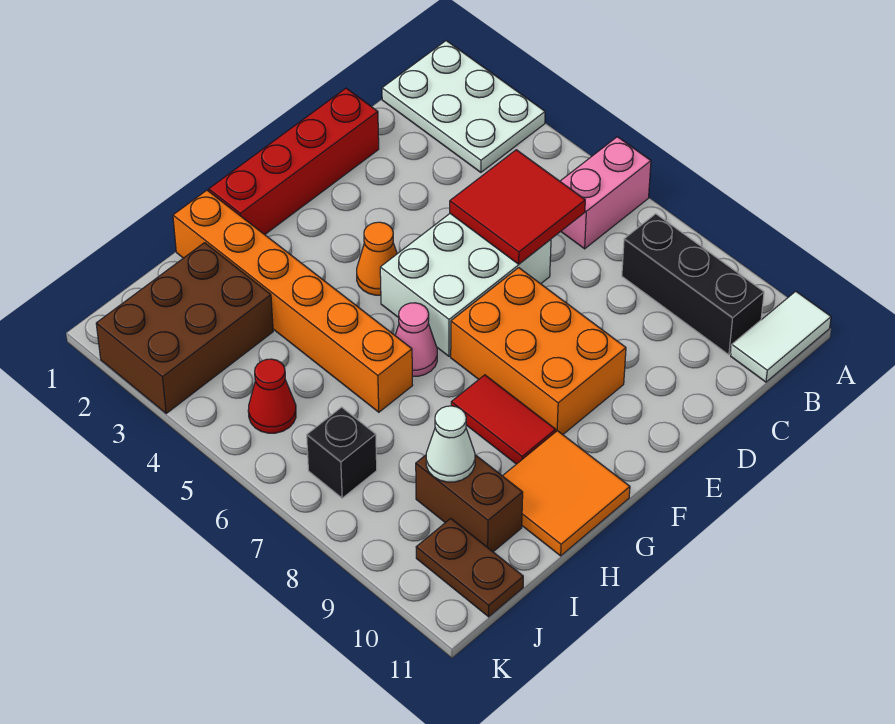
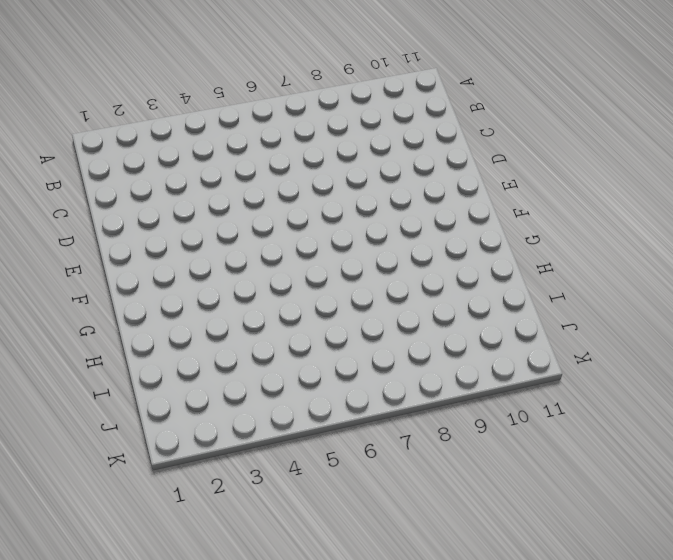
none -> white plate A1:B3 level 1
none -> pink brick A6:B6 level 1
none -> white tile A11:B11 level 1

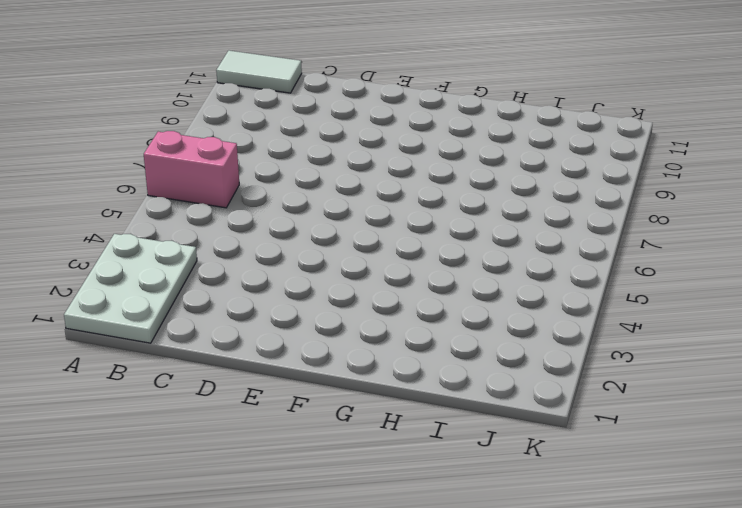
none -> black brick B8:B10 level 1
none -> red brick D1:G1 level 1
none -> white brick D5:F6 level 1

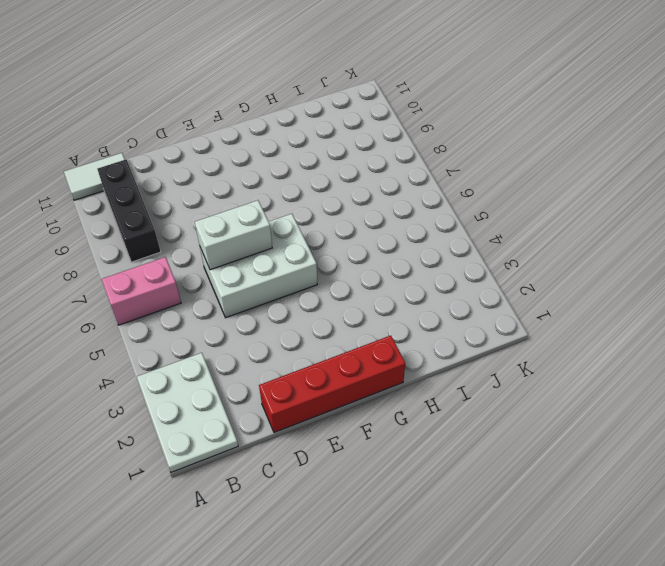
white brick D6:E6 level 2 -> red tile C5:D6 level 2
none -> orange brick E7:F9 level 1
none -> orange cone F4 level 1
none -> pink cone G6 level 1

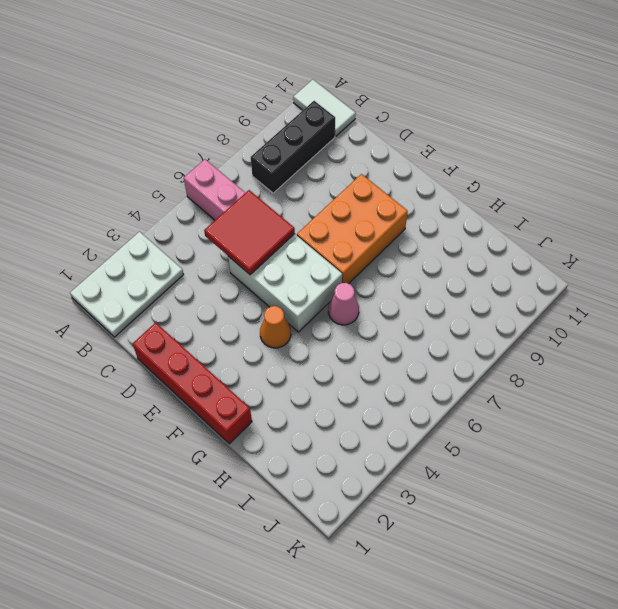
none -> red tile G8:G9 level 1
none -> orange tile G10:H11 level 1
none -> orange brick H1:H6 level 1

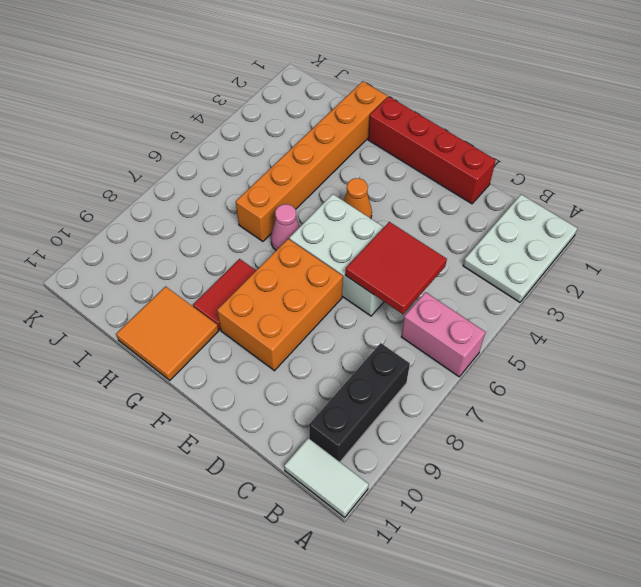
none -> brown brick I2:K3 level 1
none -> brown brick I9:I10 level 1
none -> red cone J5 level 1

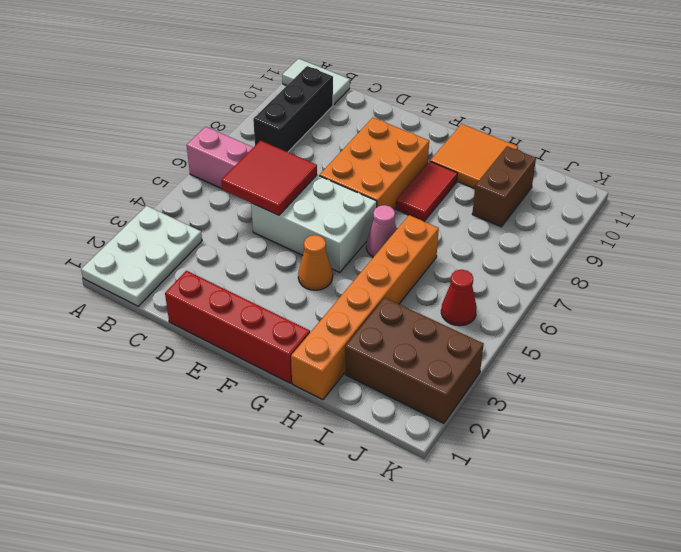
none -> black brick J7 level 1
none -> brown plate J10:J11 level 1
none -> white cone I9 level 2

